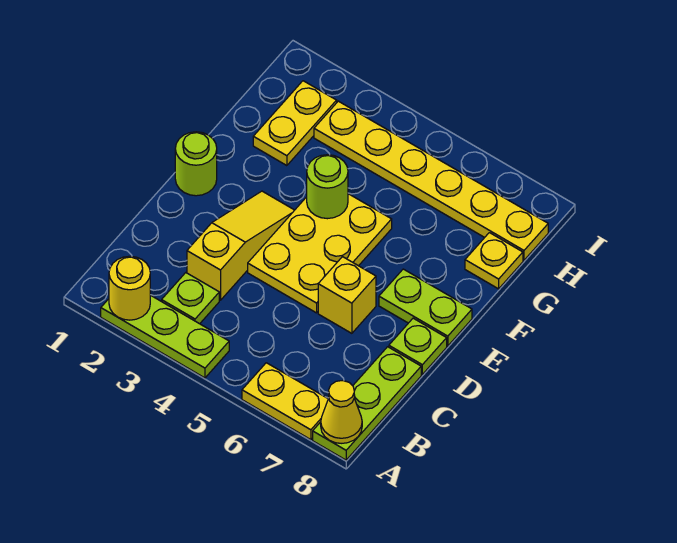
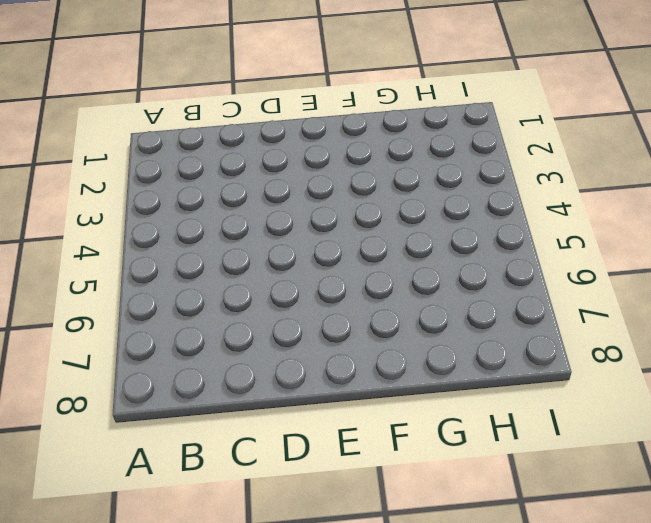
none -> lime plate A2:A4 level 1
none -> yellow plate A6:A7 level 1
none -> lime plate A8:C8 level 1

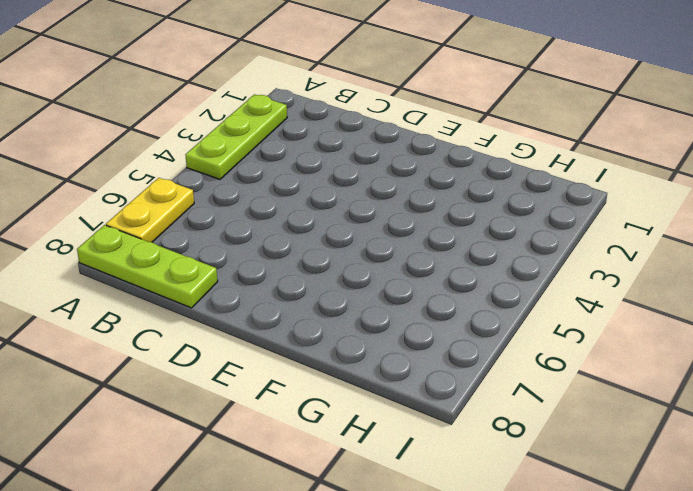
none -> lime plate B3 level 1
none -> yellow slope C3:E3 level 1 top C
none -> yellow plate D4:F5 level 1

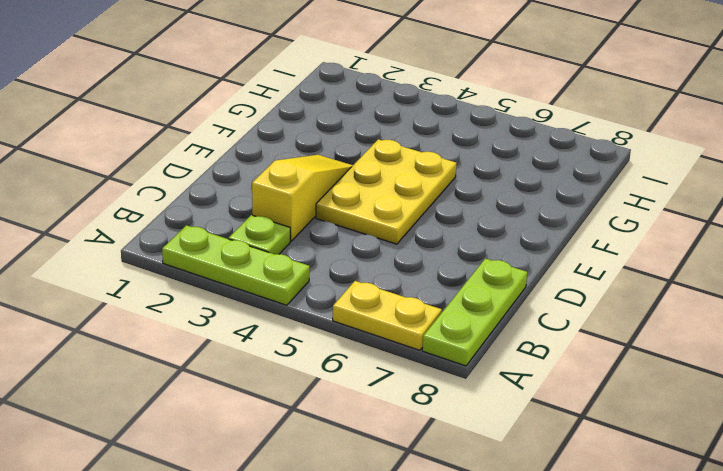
none -> yellow brick D6 level 1
none -> lime plate D8 level 1
none -> lime round brick E1 level 1

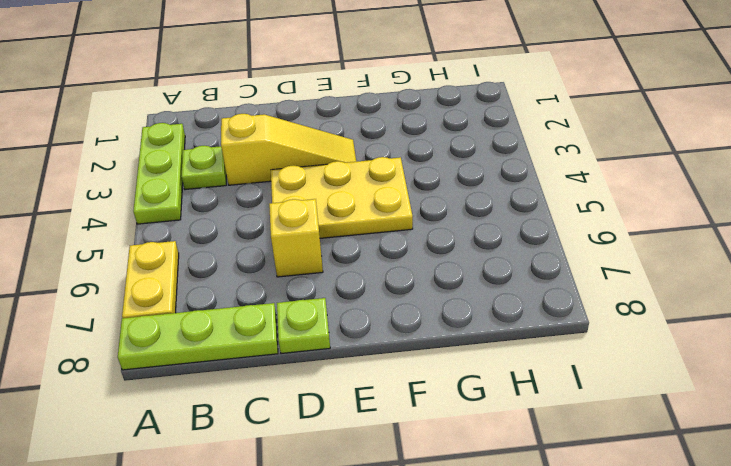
none -> lime round brick E1 level 1
none -> lime plate E7:E8 level 1
none -> yellow plate G2:H2 level 1

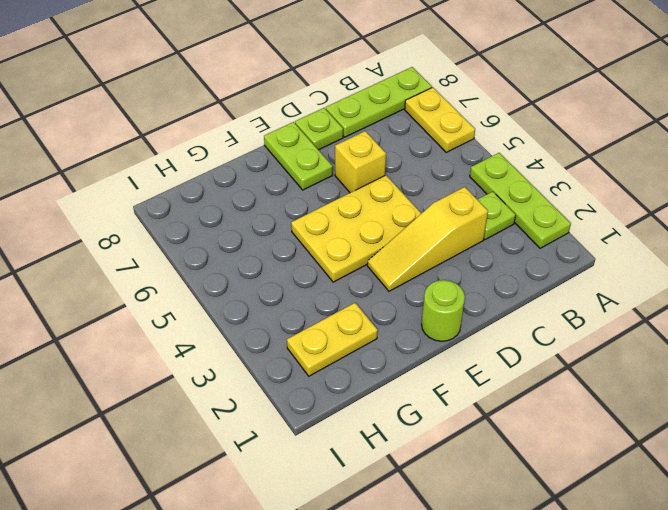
none -> yellow plate G8 level 1
none -> yellow plate H3:H8 level 1
none -> yellow round brick A2 level 2

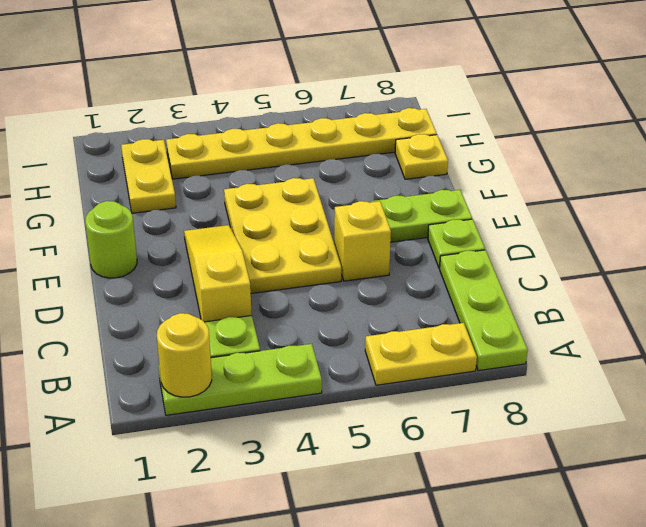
none -> yellow cone A8 level 2
none -> lime round brick F4 level 2

